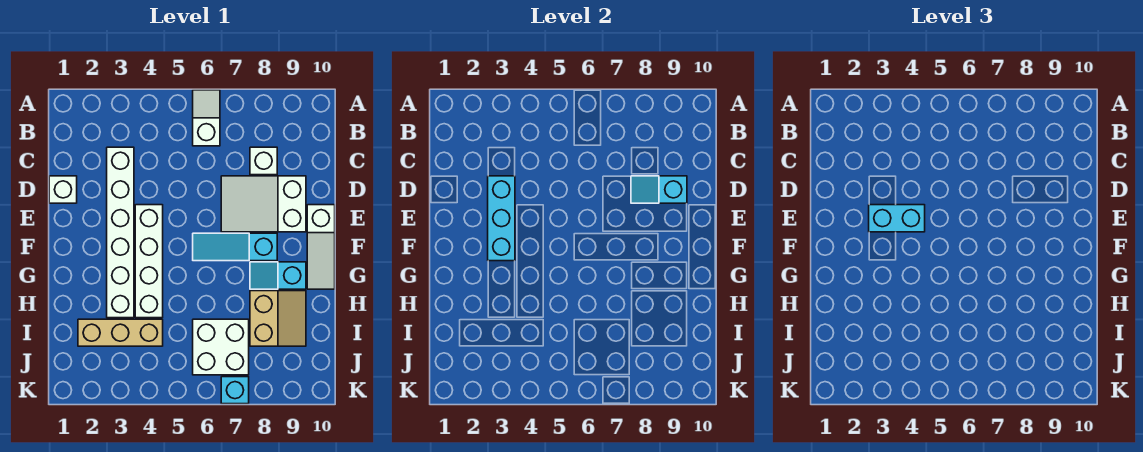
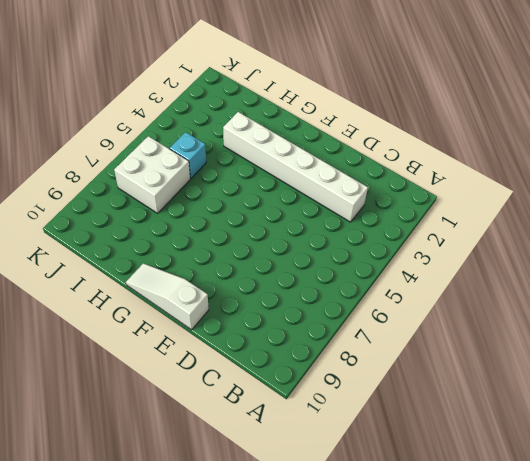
cyan brick I5 level 1 -> cyan brick K7 level 1
none -> white slope A6:B6 level 1 top B
none -> white brick C8 level 1
none -> white brick D1 level 1

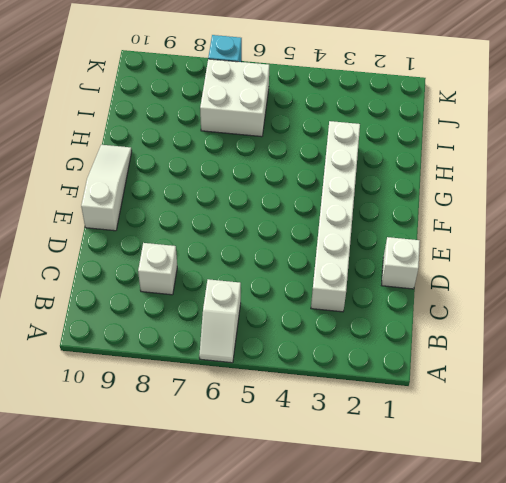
none -> white slope D7:E9 level 1 top 9
none -> white brick E4:H4 level 1
none -> cyan slope F6:F8 level 1 top 8

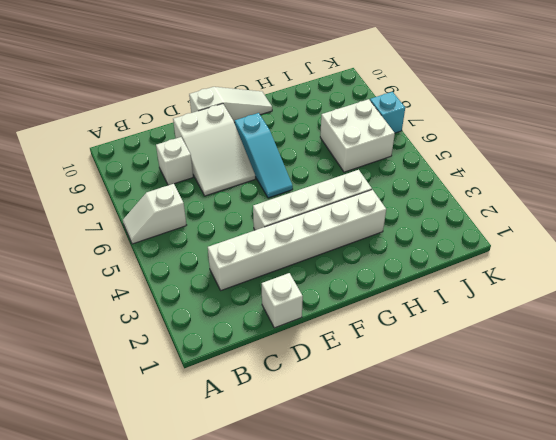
none -> cyan slope G8:G9 level 1 top 9
none -> tan slope H8:I9 level 1 top 8
none -> tan brick I2:I4 level 1

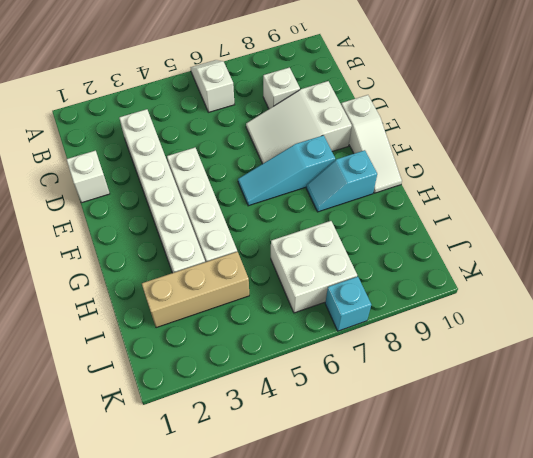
none -> tan slope H8:I9 level 1 top 8
none -> cyan brick D3:F3 level 2
none -> cyan slope D8:D9 level 2 top 9

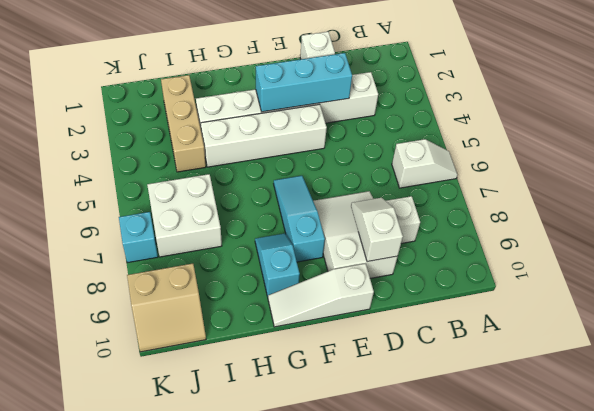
white slope D8:D9 level 2 top 9 -> cyan slope D8:D9 level 2 top 9
tan slope J9:K10 level 1 top 9 -> tan slope H8:I9 level 1 top 8
none -> cyan brick E3:E4 level 3

